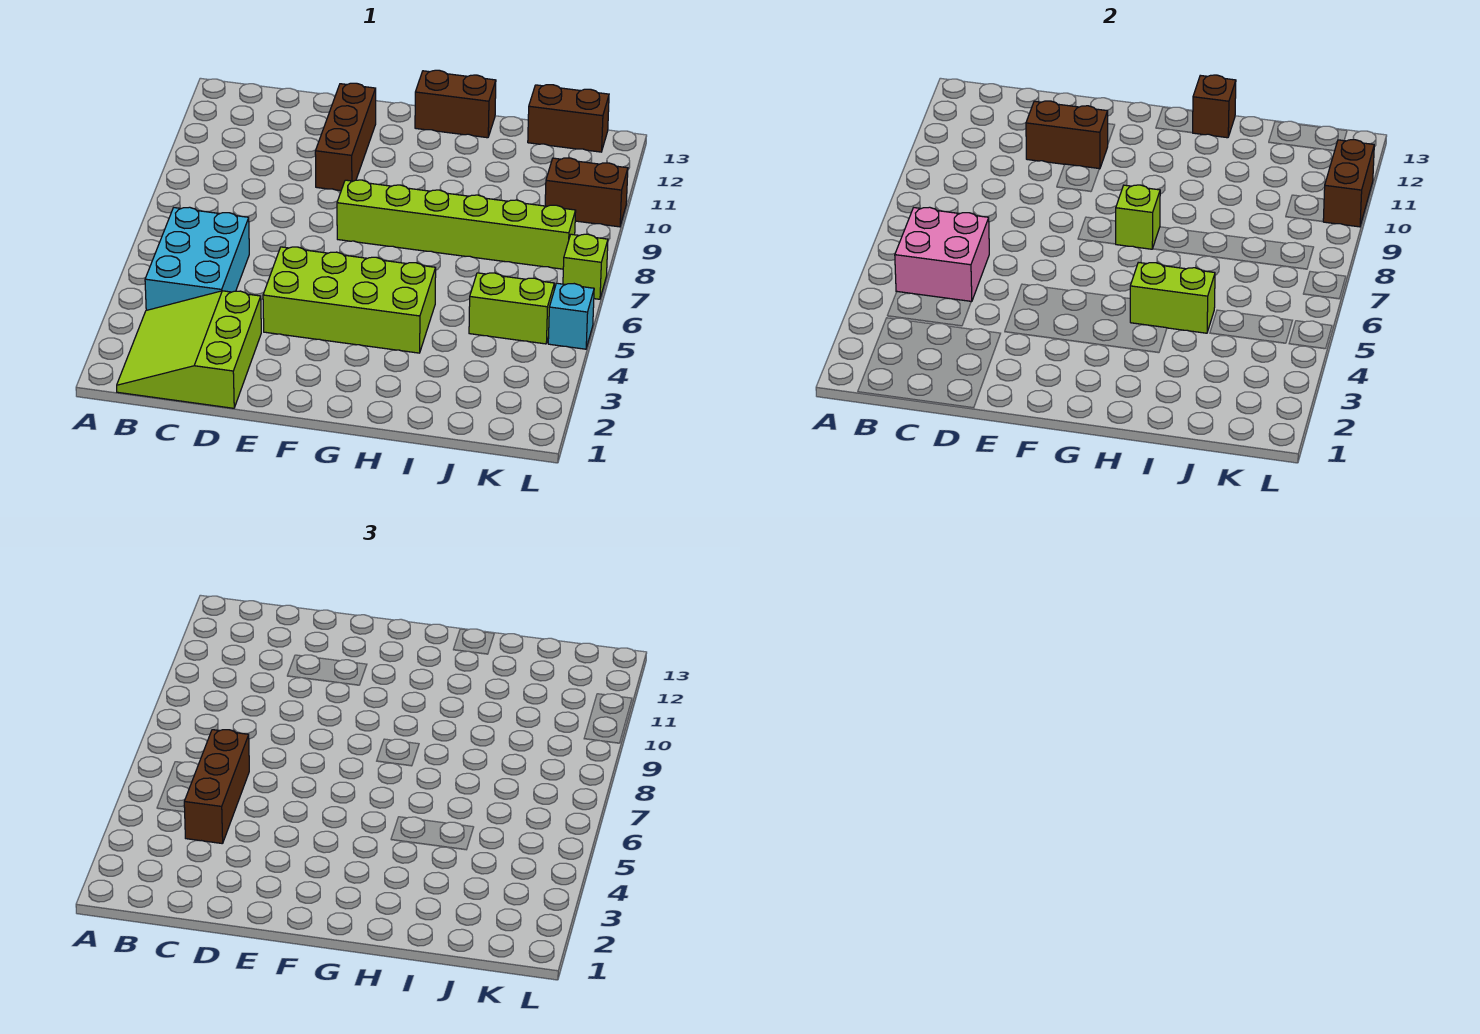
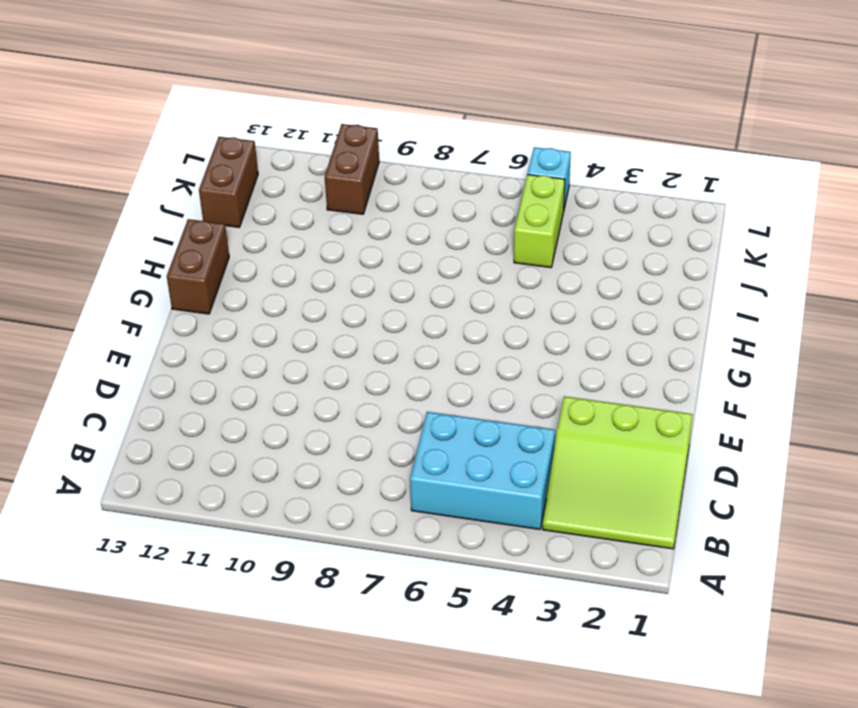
none -> lime brick E4:H5 level 1
none -> brown brick E10:E12 level 1
none -> lime brick F8:K8 level 1

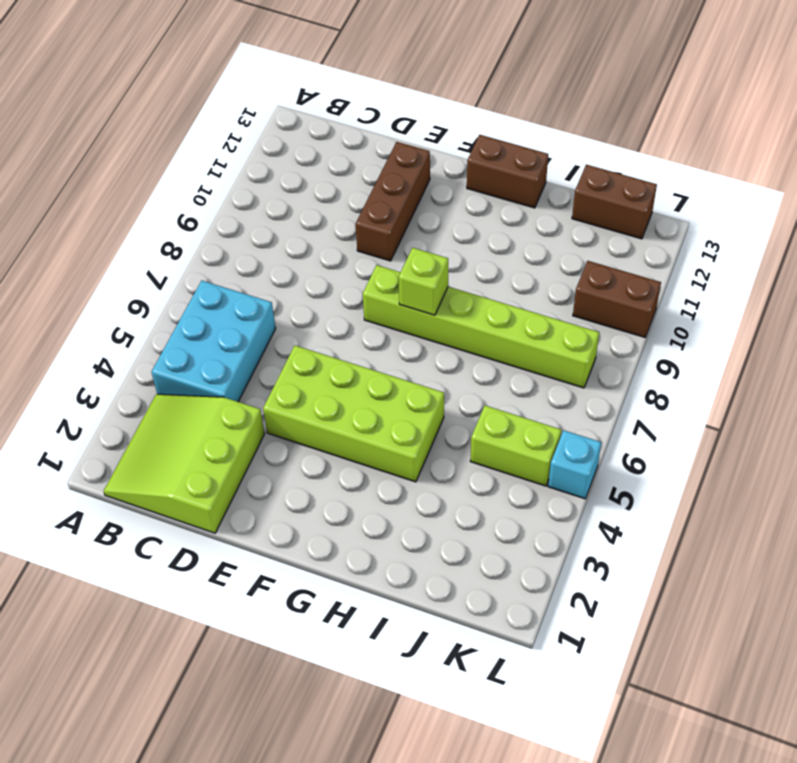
none -> lime brick L7 level 1
none -> pink brick B5:C6 level 2
none -> brown brick D11:E11 level 2

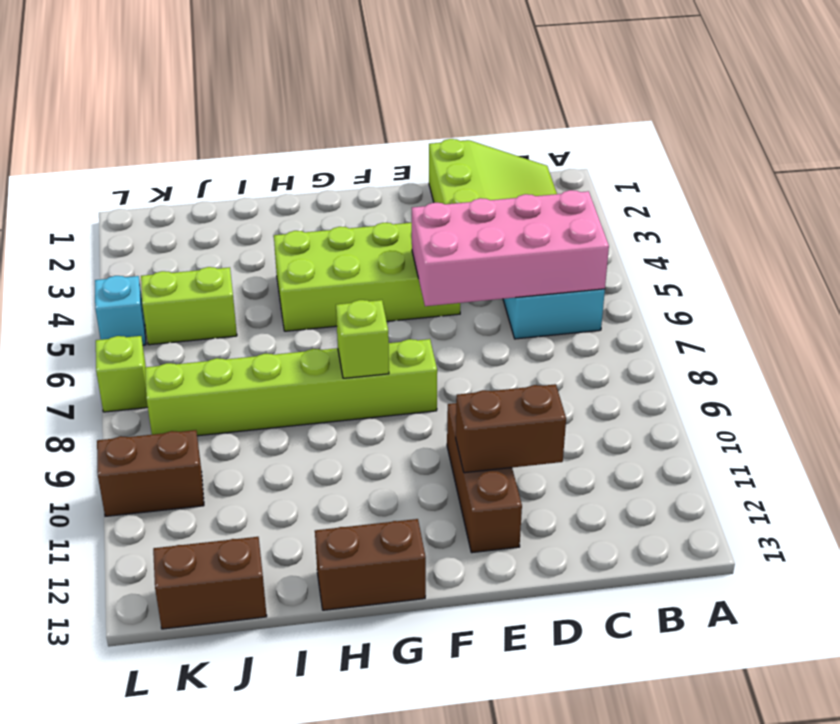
pink brick B5:E6 level 2 -> pink brick B5:C6 level 2
none -> lime brick H5:I5 level 2
none -> brown brick H13 level 2
none -> brown brick L10:L11 level 2

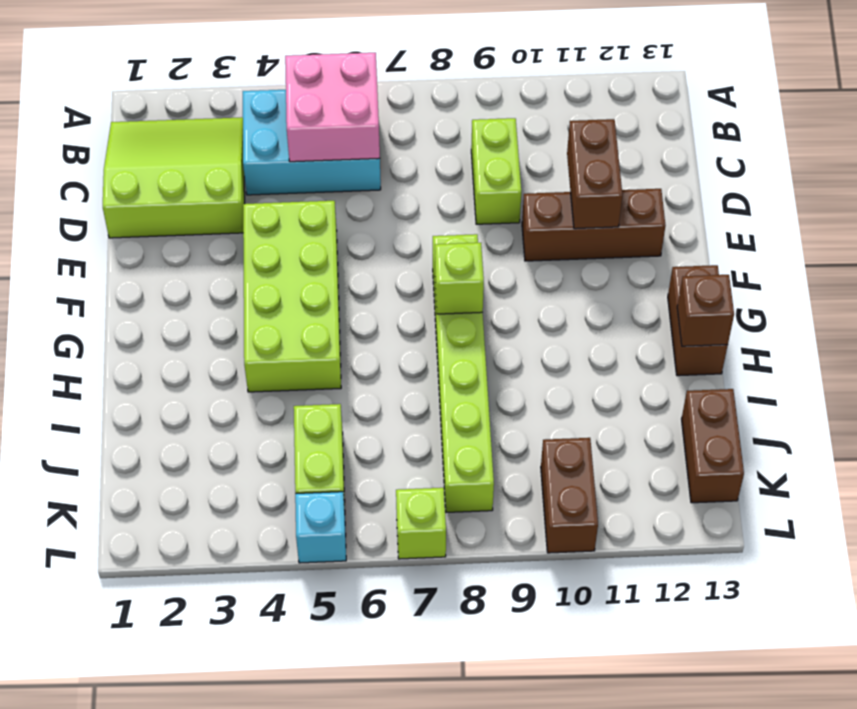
lime brick C9:D9 level 1 -> lime brick H5:I5 level 2
none -> brown brick L10:L11 level 2
none -> brown brick C4:C6 level 3

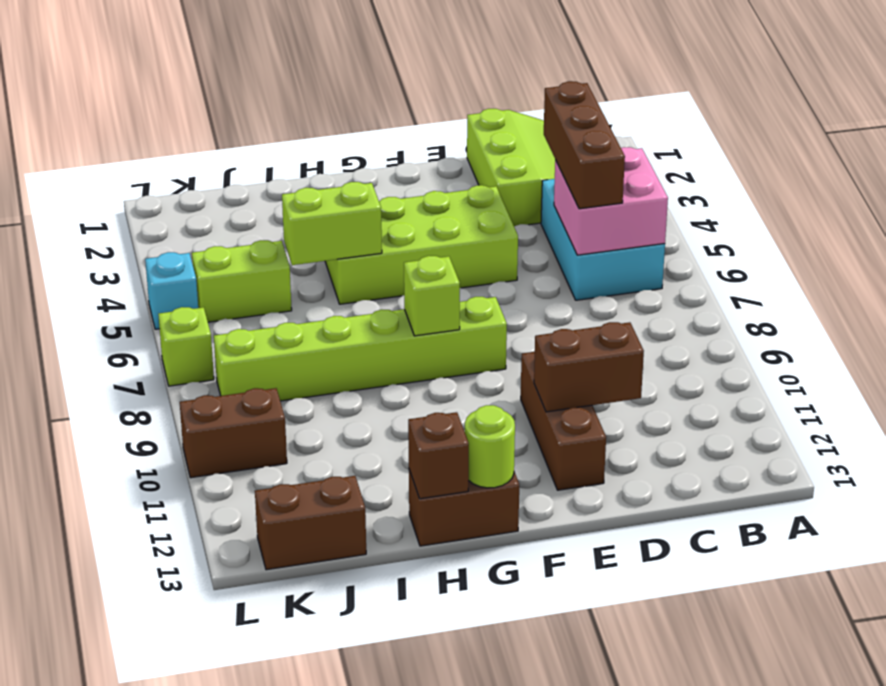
lime round brick G13 level 2 -> none
none -> brown brick L10:L11 level 2

